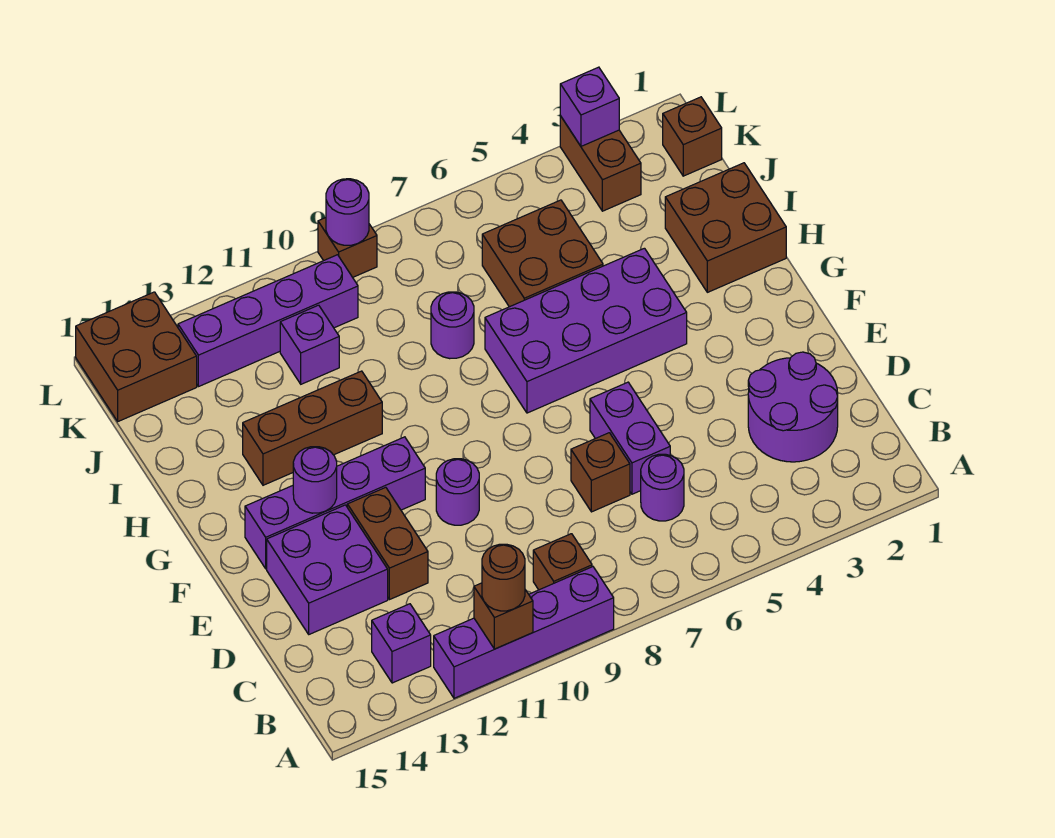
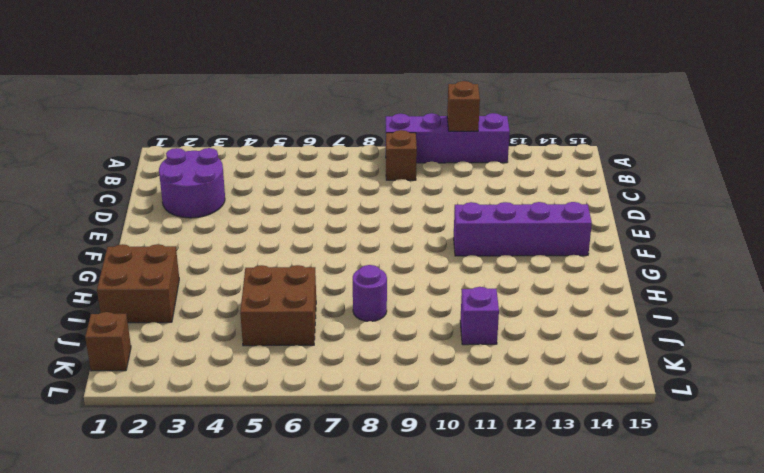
none -> purple brick B13 level 1
none -> purple round brick C6 level 1
none -> purple brick D6:E6 level 1

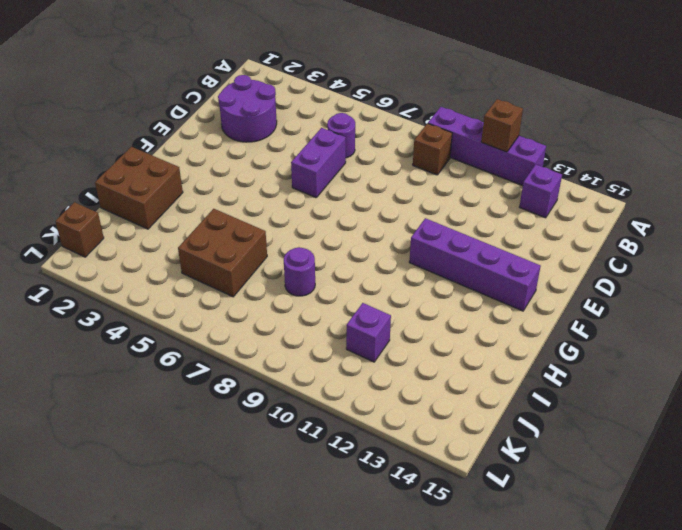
none -> brown brick D7 level 1
none -> brown brick D12:E12 level 1
none -> purple brick D13:E14 level 1

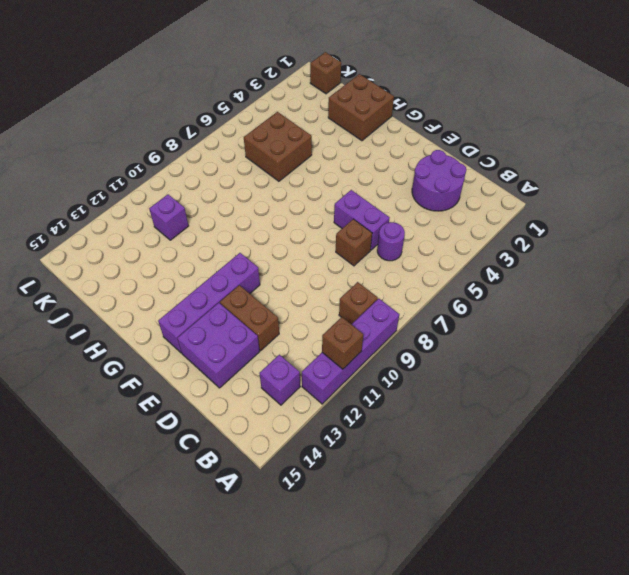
none -> purple round brick E10 level 1
none -> purple brick G4:H7 level 1
none -> brown brick H11:H13 level 1

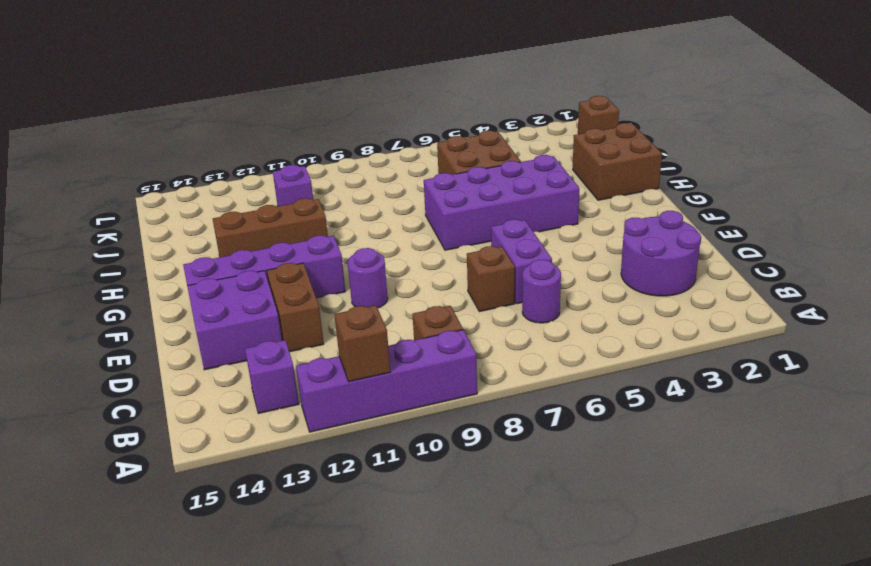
none -> purple round brick I8 level 1
none -> brown brick K3:L3 level 1
none -> purple brick K10:K13 level 1

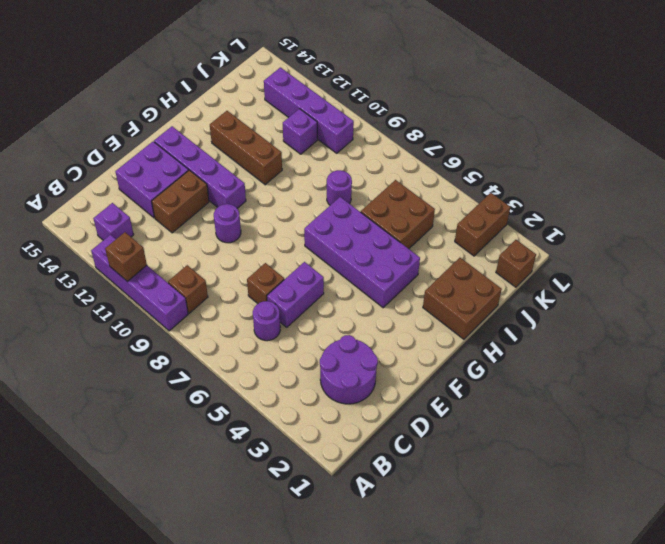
none -> brown brick K14:L15 level 1
none -> brown brick L9 level 1
none -> purple round brick F13 level 2

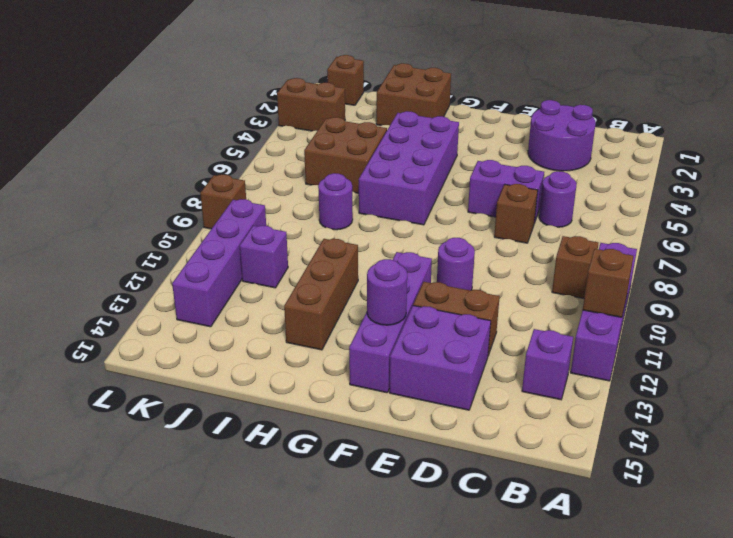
none -> brown brick K14:L15 level 1
none -> purple brick L3 level 2
none -> purple round brick L9 level 2

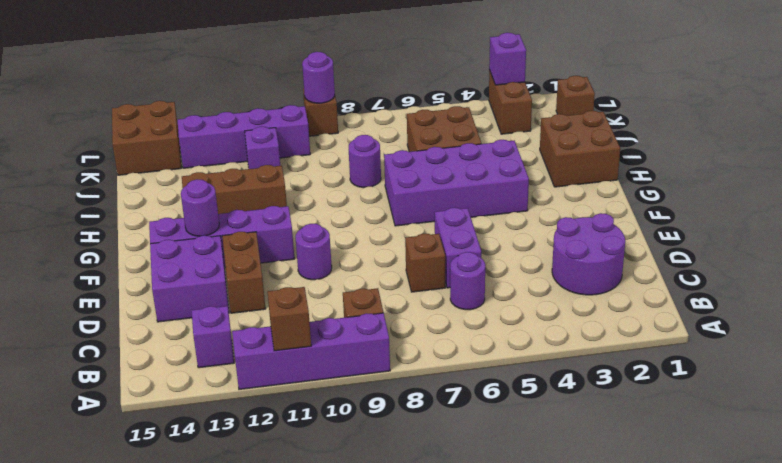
none -> brown round brick A11 level 3

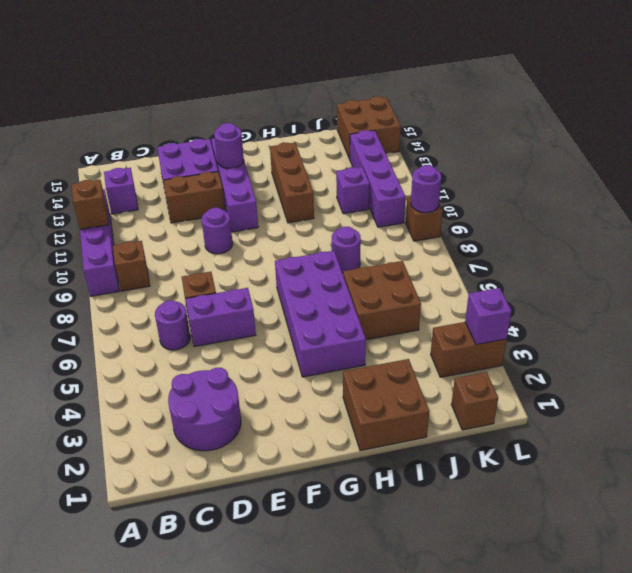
none -> brown round brick A11 level 3

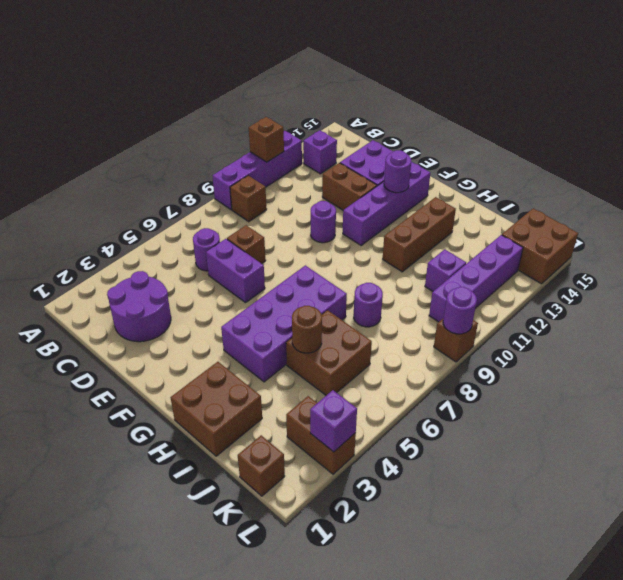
brown round brick I5 level 2 -> brown round brick A11 level 3

